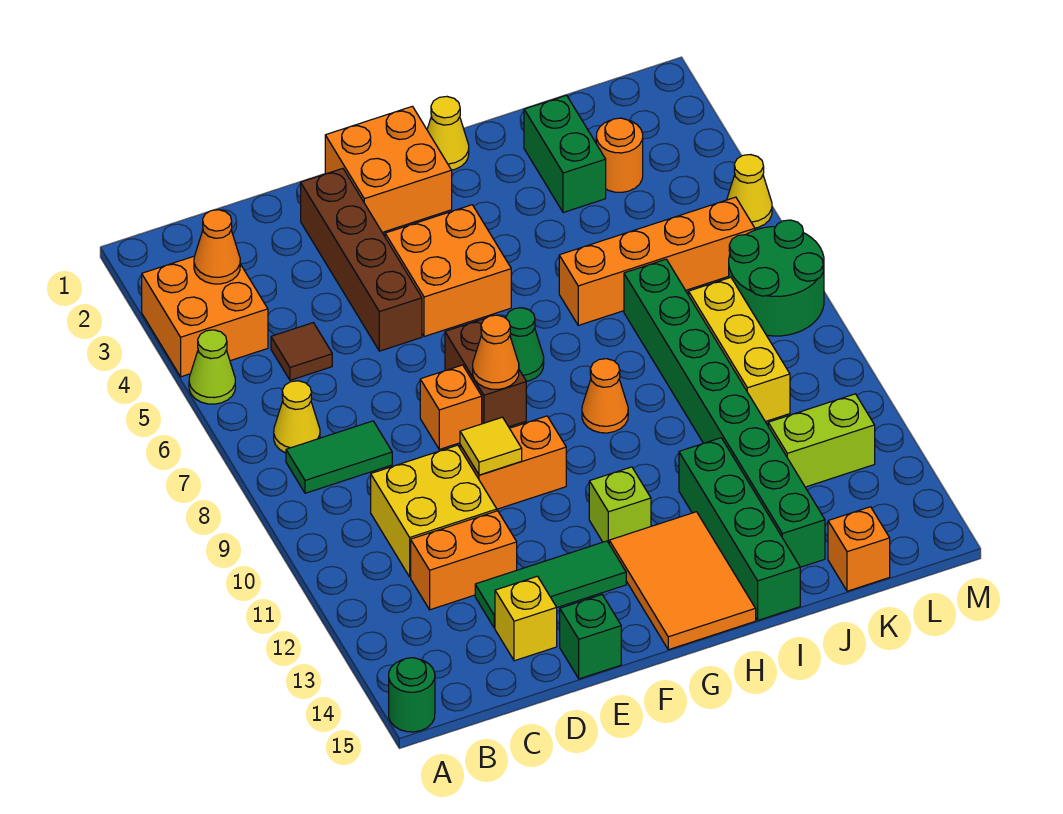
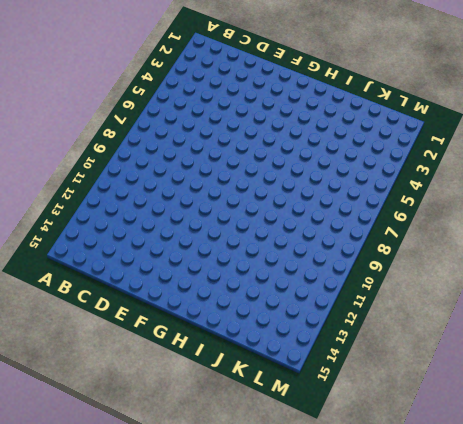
none -> orange brick A3:B4 level 1
none -> lime cone A5 level 1
none -> green round brick A15 level 1
none -> yellow cone B7 level 1

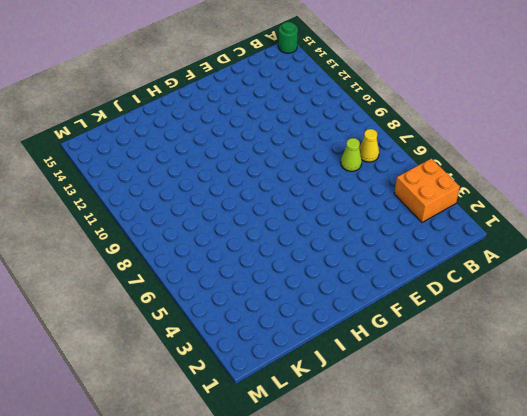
lime cone C7 level 1 -> lime cone A5 level 1
none -> green tile B8:C8 level 1
none -> brown tile C5 level 1
none -> yellow brick C10:D11 level 1
none -> orange brick C12:D12 level 1

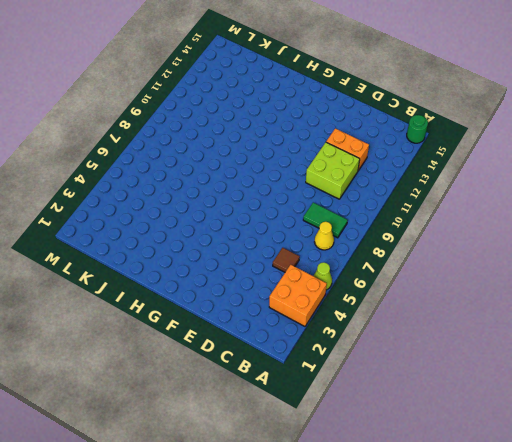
lime brick C10:D11 level 1 -> yellow brick C10:D11 level 1
none -> green tile D13:F13 level 1
none -> yellow brick D14 level 1
none -> brown brick E2:E5 level 1
none -> orange brick E8 level 1

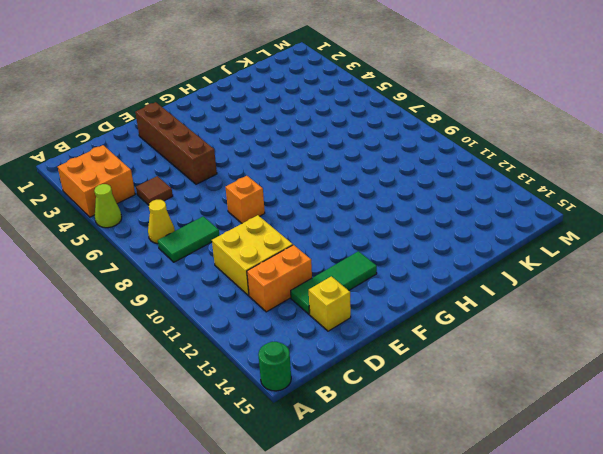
none -> orange brick E10:F10 level 1
none -> green brick E15 level 1
none -> orange brick F1:G2 level 1
none -> orange brick F4:G5 level 1

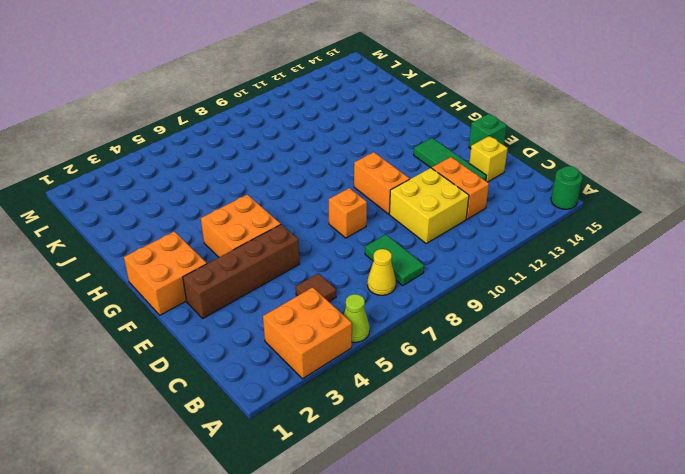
none -> brown brick F7:F8 level 1
none -> green cone G7 level 1
none -> lime brick G12 level 1
none -> orange tile G13:H15 level 1

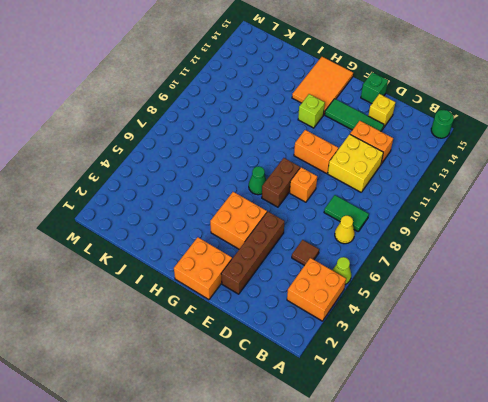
none -> yellow cone H1 level 1
none -> orange cone H9 level 1
none -> orange brick I6:L6 level 1
none -> green brick I12:I15 level 1

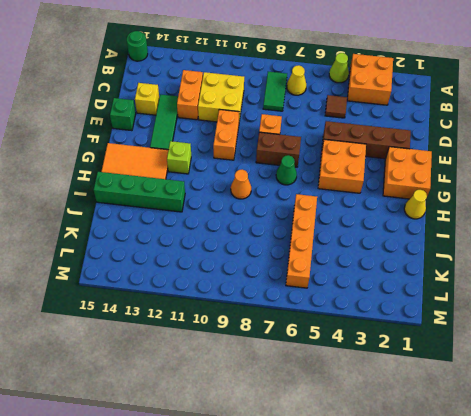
none -> green brick J2:J3 level 1
none -> green brick J7:J14 level 1
none -> orange round brick K3 level 1
none -> yellow brick K8:K10 level 1

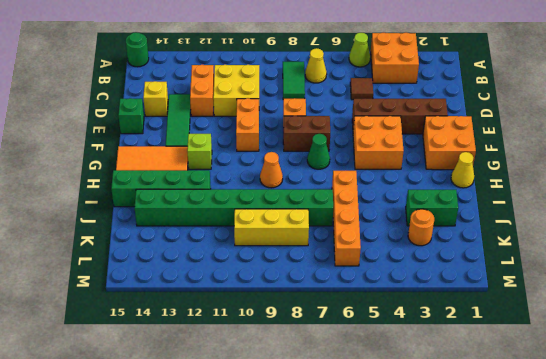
none -> lime brick K12:L12 level 1
none -> orange brick K15 level 1
none -> green round brick L7:M8 level 1
none -> yellow cone M5 level 1

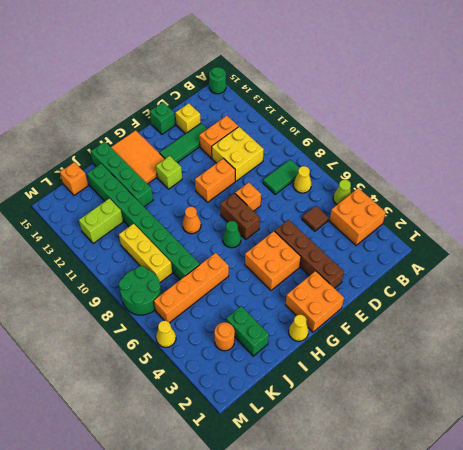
none -> orange cone B3 level 2
none -> yellow tile E10 level 2
none -> orange cone F8 level 2

